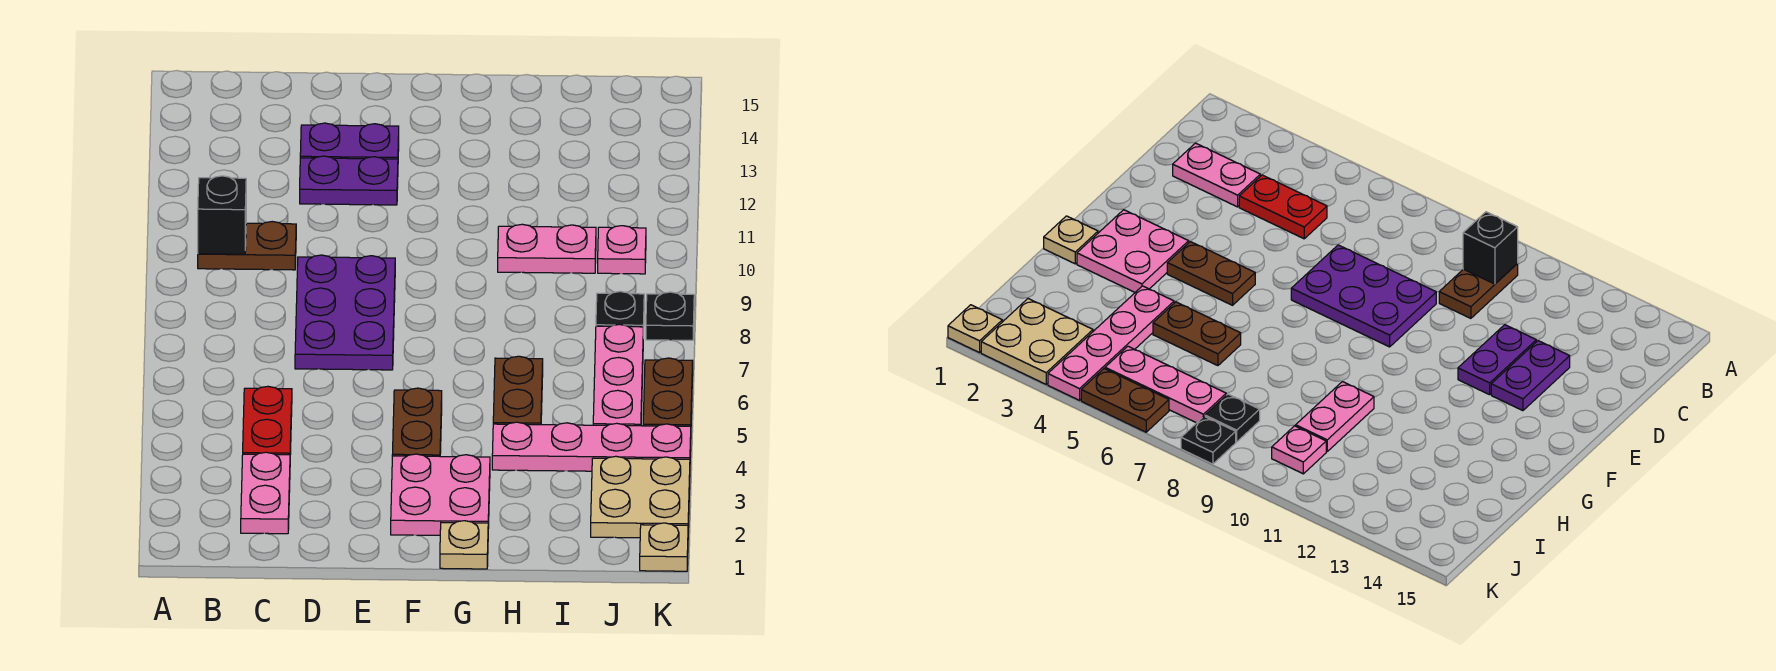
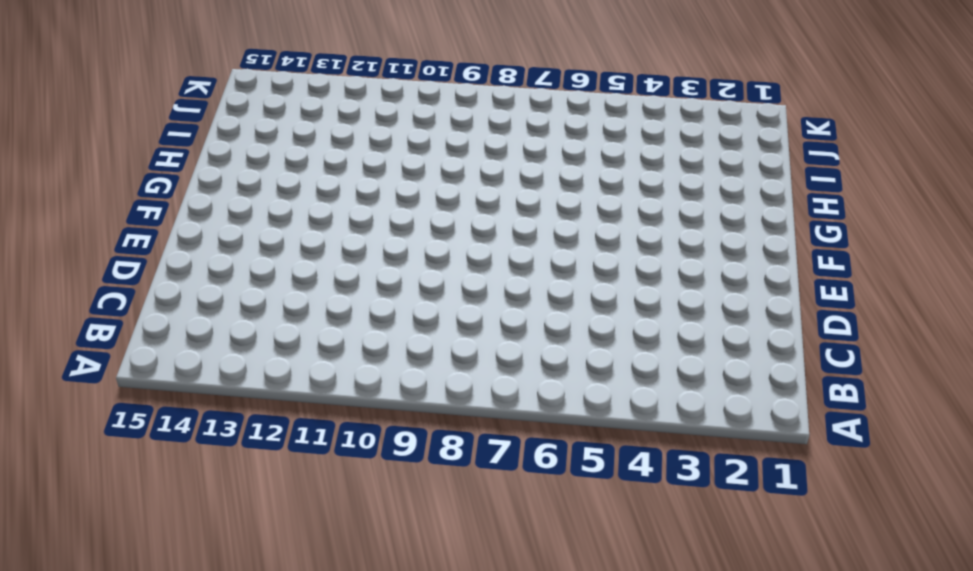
none -> brown plate B10:C10 level 1
none -> pink plate C2:C3 level 1
none -> red plate C4:C5 level 1

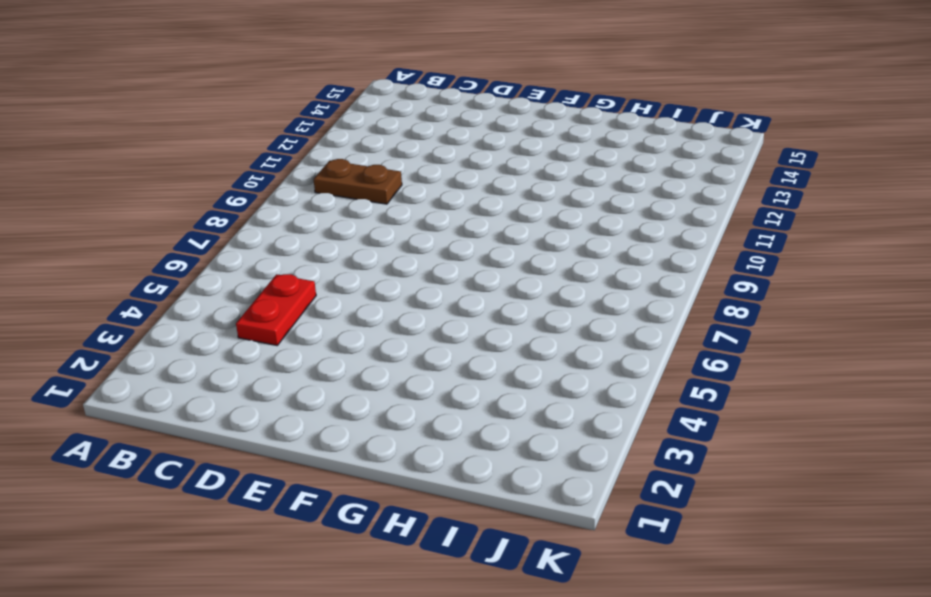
none -> pink plate C2:C3 level 1
none -> purple plate D7:E9 level 1
none -> purple plate D12:E12 level 1

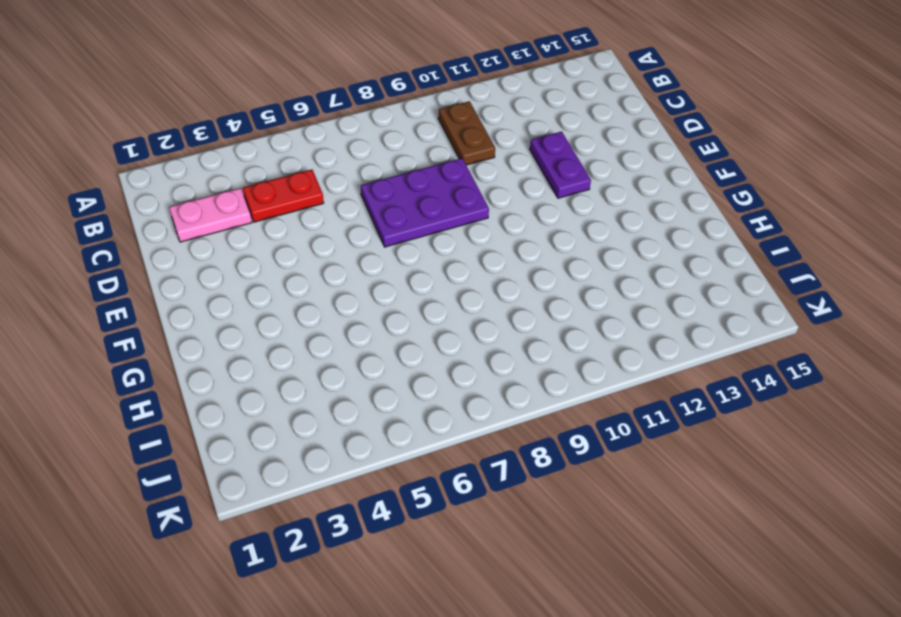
none -> purple plate D13:E13 level 1
none -> pink plate F2:G3 level 1
none -> brown plate F4:F5 level 1

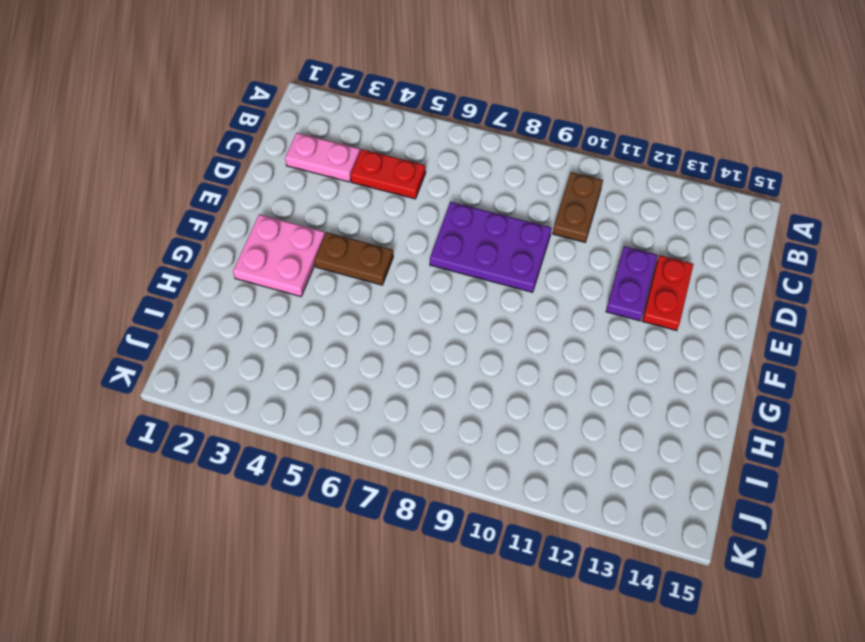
red plate D13:E13 level 1 -> purple plate D13:E13 level 1
none -> tan plate G1 level 1
none -> pink plate H4:K4 level 1
none -> brown plate H5:H6 level 1

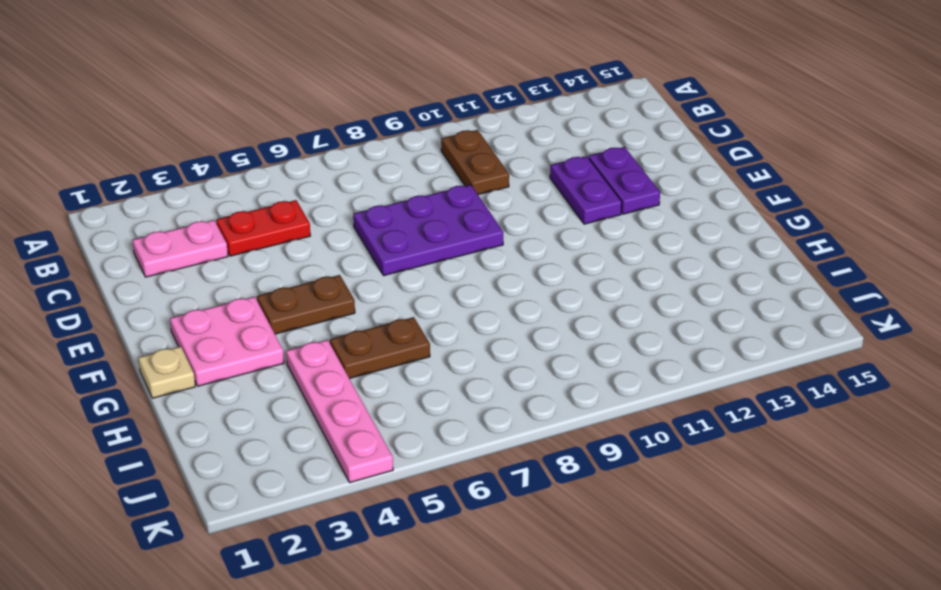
none -> pink plate H10:I10 level 1
none -> tan plate J2:K3 level 1
none -> pink plate J5:J7 level 1

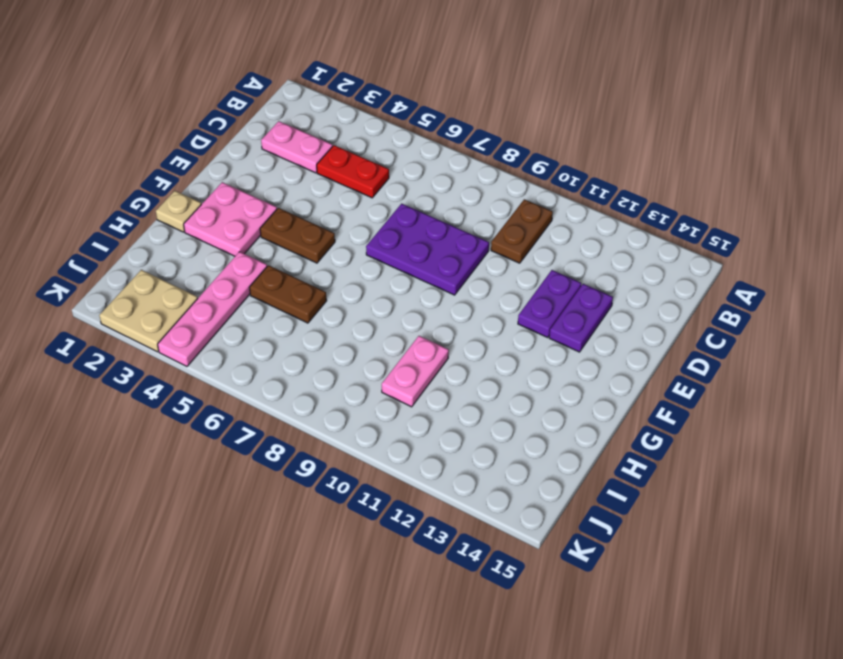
none -> pink plate J5:J7 level 1
none -> black plate J8 level 1
none -> pink plate J10 level 1

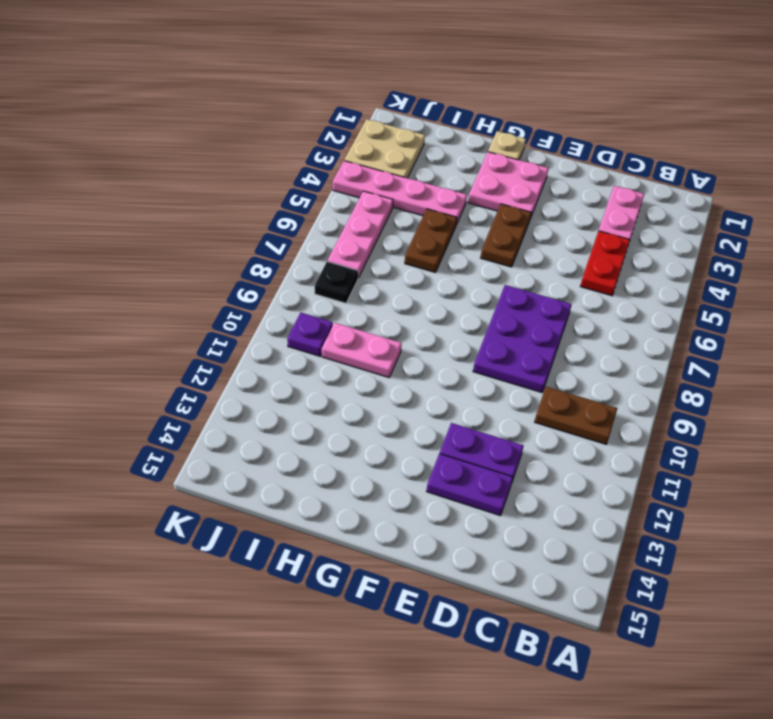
purple plate J10 level 1 -> pink plate J10 level 1
none -> tan plate K1 level 1
none -> brown plate K5:K6 level 1
none -> black plate K8 level 1

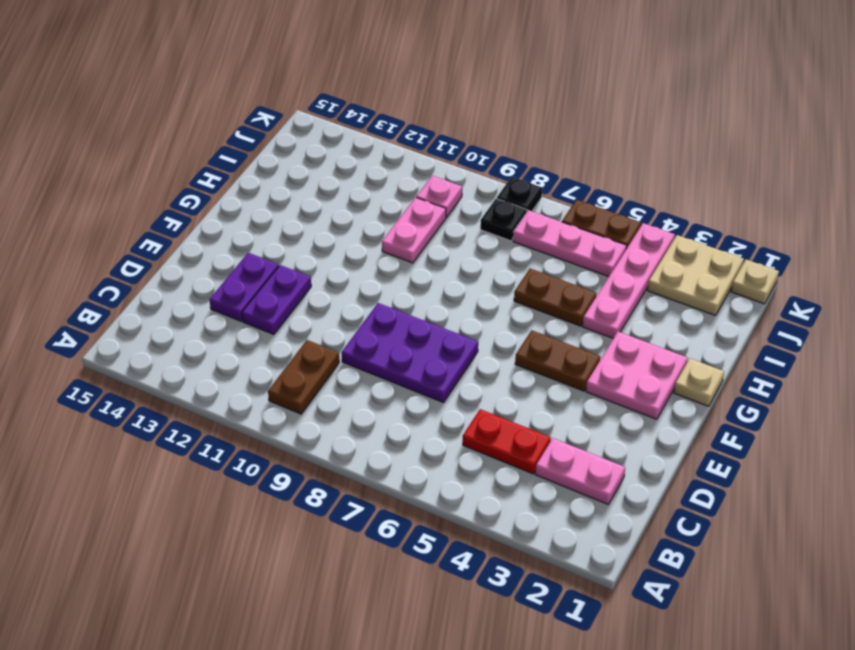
none -> black brick B10 level 2

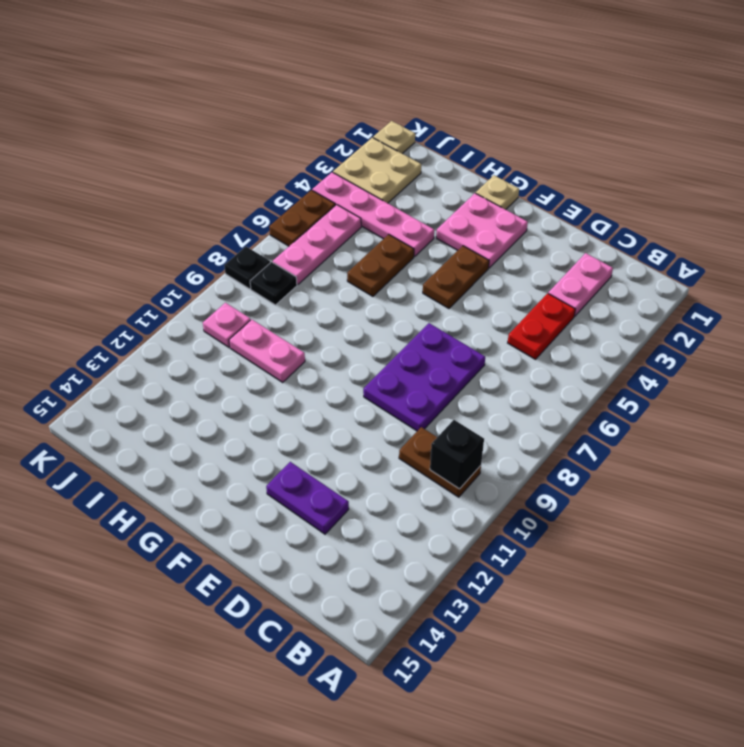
none -> purple plate D12:E12 level 1

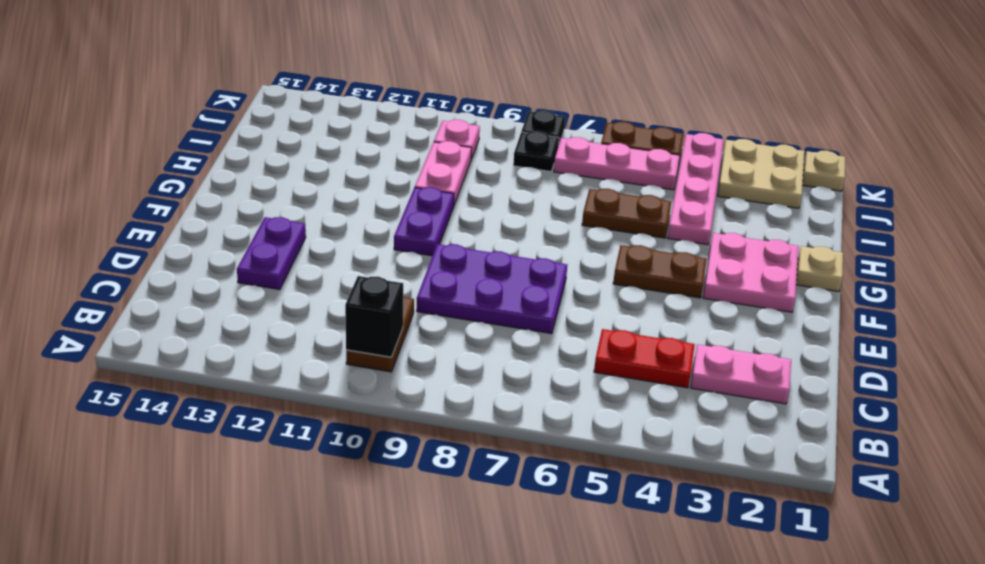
purple plate F10:G10 level 1 -> purple plate D12:E12 level 1

